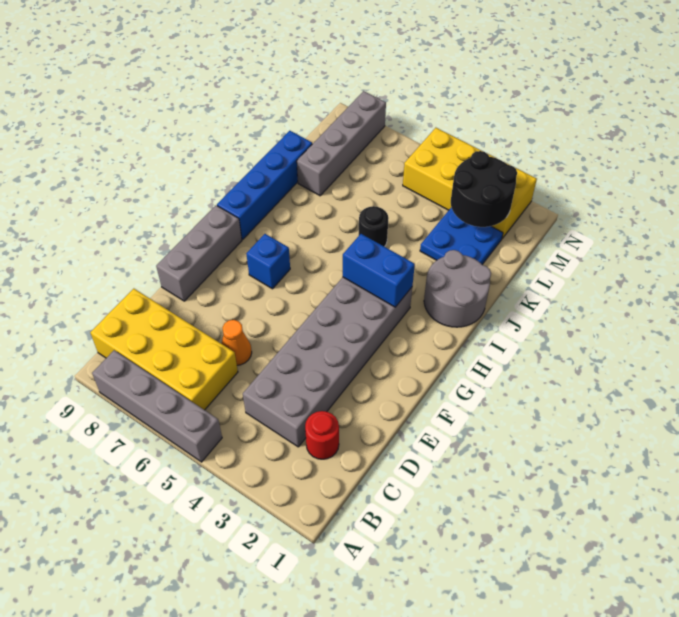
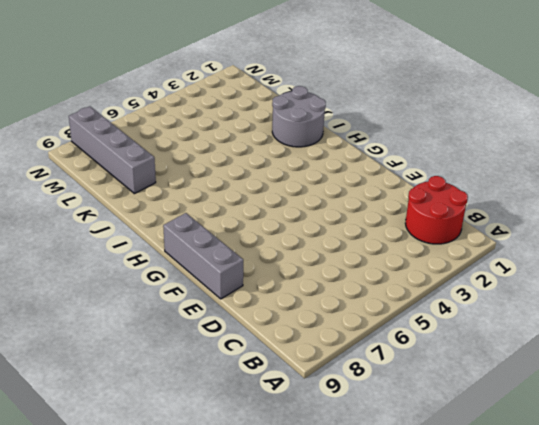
red round brick B1:C2 level 1 -> red round brick C2 level 1
none -> grey brick A5:A8 level 1
none -> yellow brick B6:C9 level 1
none -> grey brick C3:H4 level 1

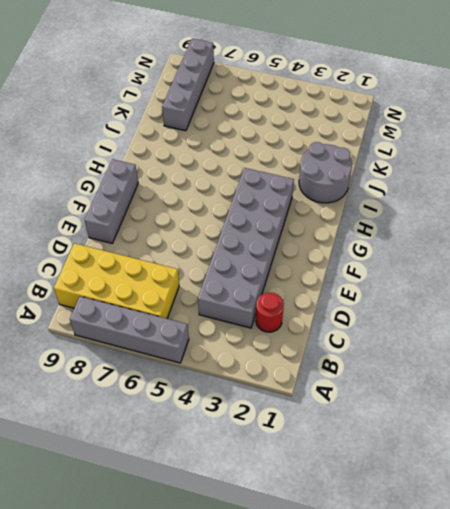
none -> orange cone D6 level 1
none -> blue brick G7 level 1
none -> blue brick H9:K9 level 1

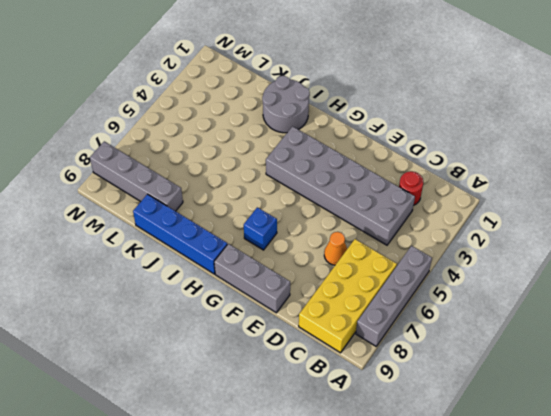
none -> black round brick J5 level 1
none -> blue plate K2:L3 level 1
none -> yellow brick M2:N5 level 1

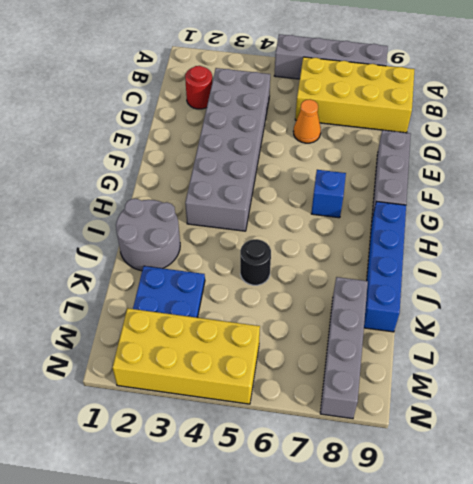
none -> blue brick H3:H4 level 2
none -> black round brick L2:M3 level 2

